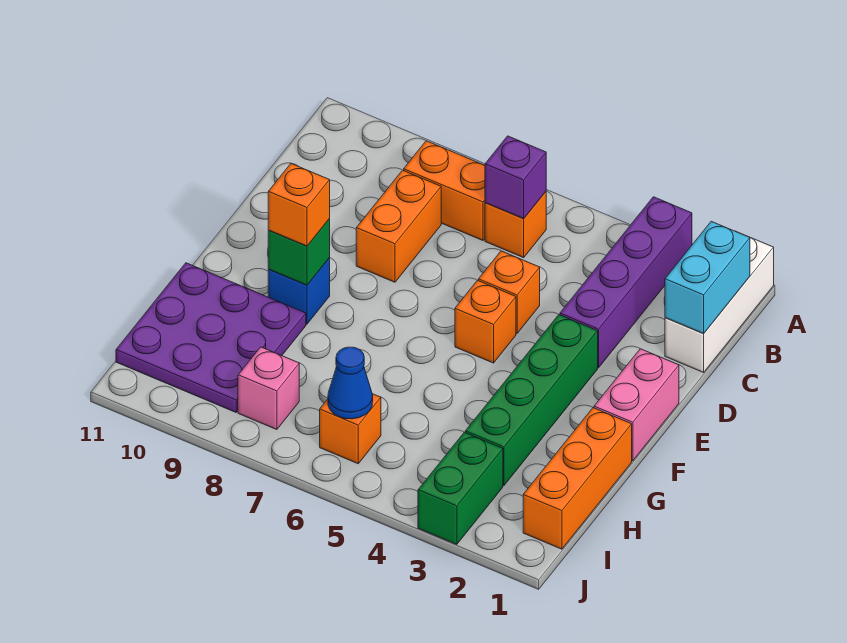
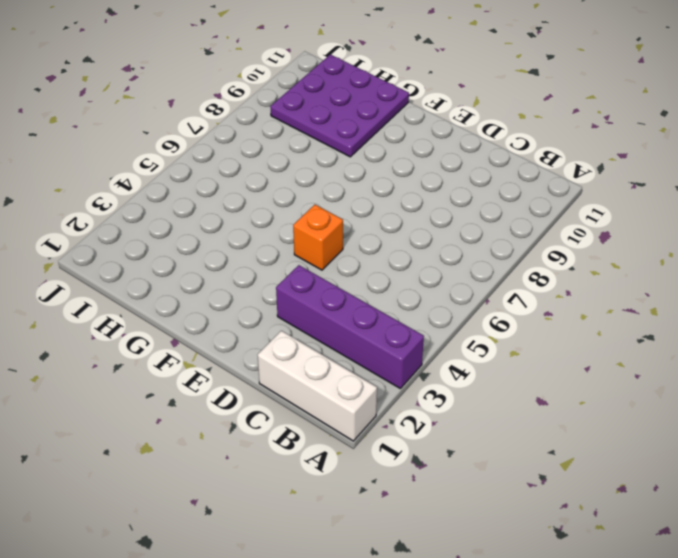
none -> orange brick B6 level 1
none -> orange brick B7:B8 level 1
none -> orange brick C8:D8 level 1

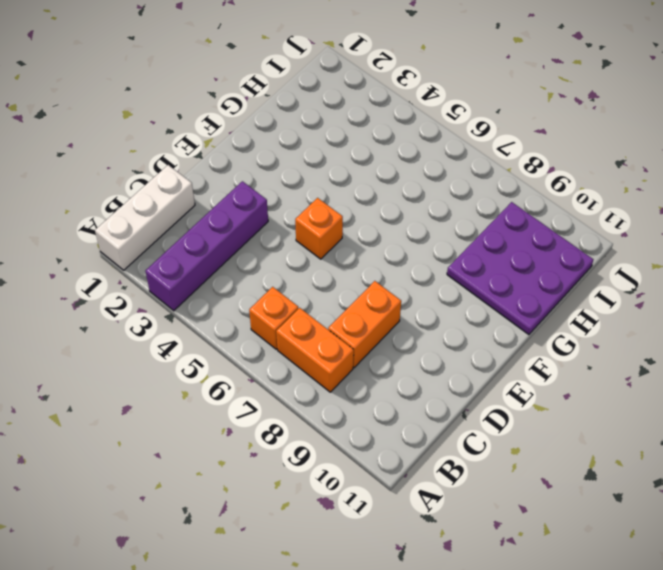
none -> orange brick D5 level 1
none -> pink brick E1:F1 level 1
none -> green brick E3:H3 level 1

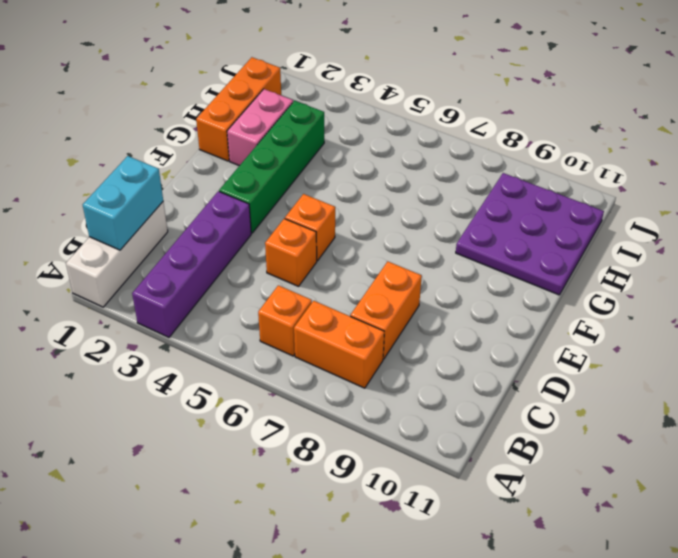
pink brick G2:H2 level 1 -> pink brick E1:F1 level 1
none -> blue brick F9 level 1
none -> green brick I3:J3 level 1
none -> orange brick I6 level 1

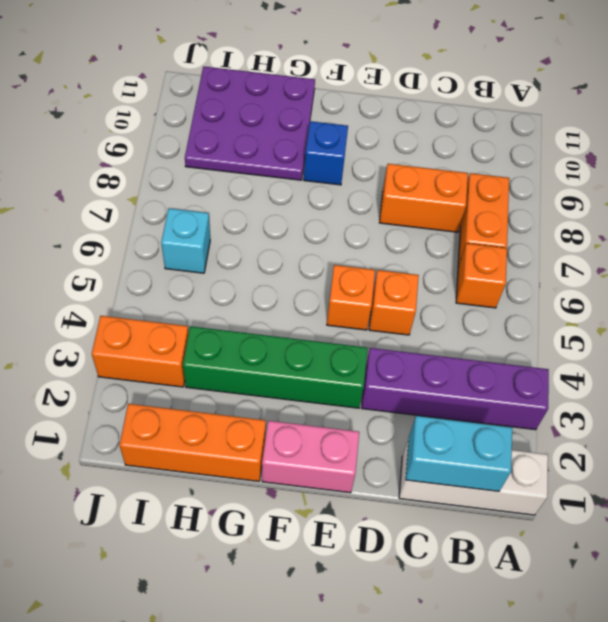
orange brick I3:J3 level 1 -> green brick I3:J3 level 1
cyan brick I6 level 1 -> orange brick I6 level 1
none -> pink brick I8 level 1
none -> purple brick B6 level 2
none -> green brick F9 level 2

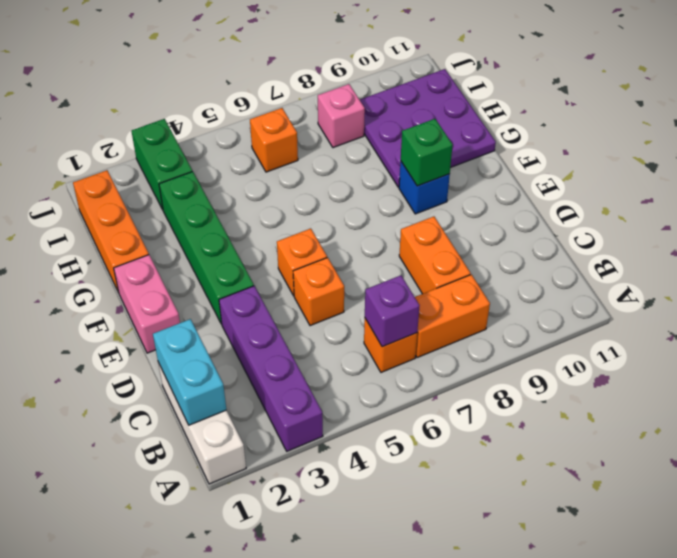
none -> blue cone I6 level 2
none -> orange brick F9 level 3

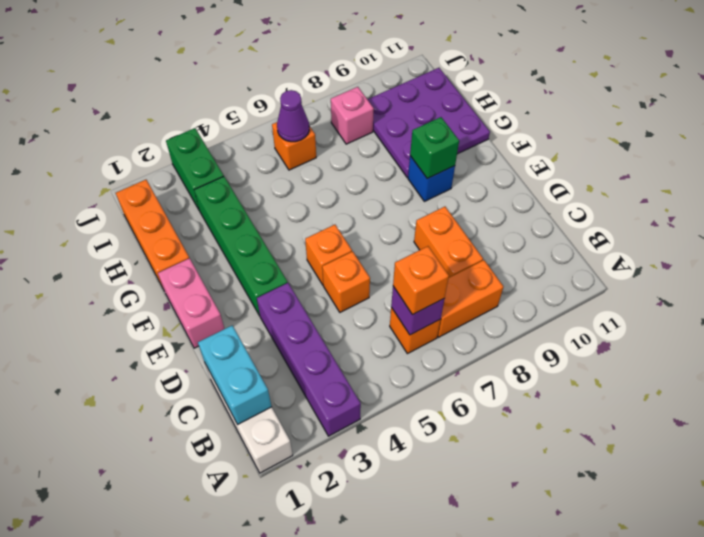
orange brick B6 level 3 -> orange brick F9 level 3
purple cone I6 level 2 -> blue cone I6 level 2

